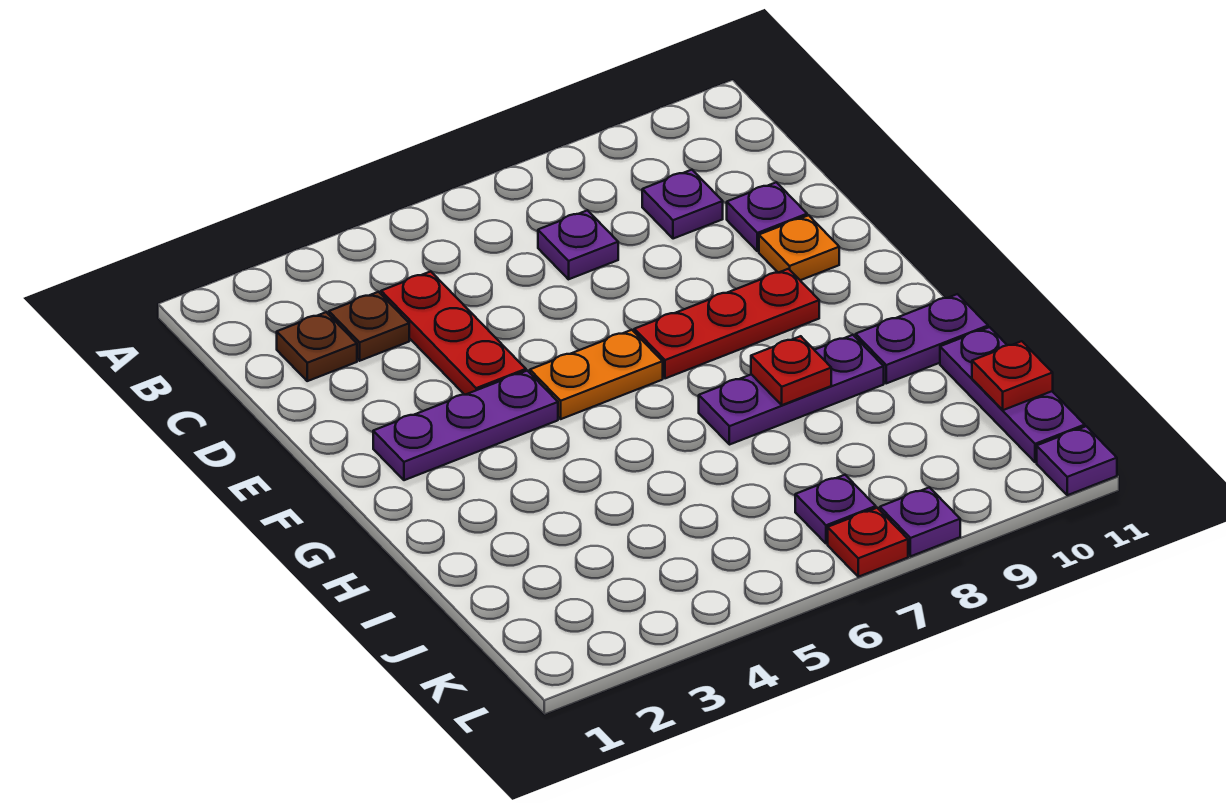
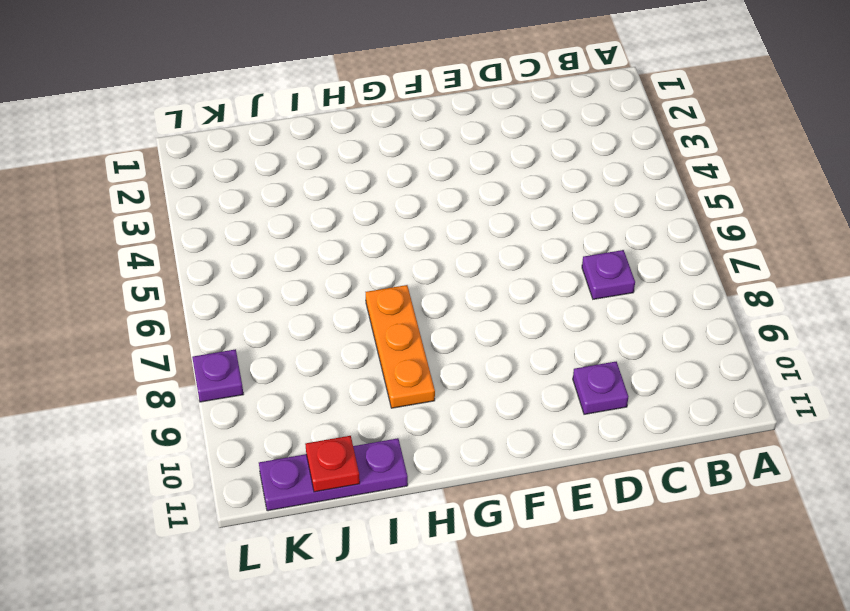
orange plate H7:H9 level 1 -> purple plate H7:H9 level 1
none -> brown plate C2 level 1
none -> brown plate C3 level 1
none -> red plate C4:E4 level 1

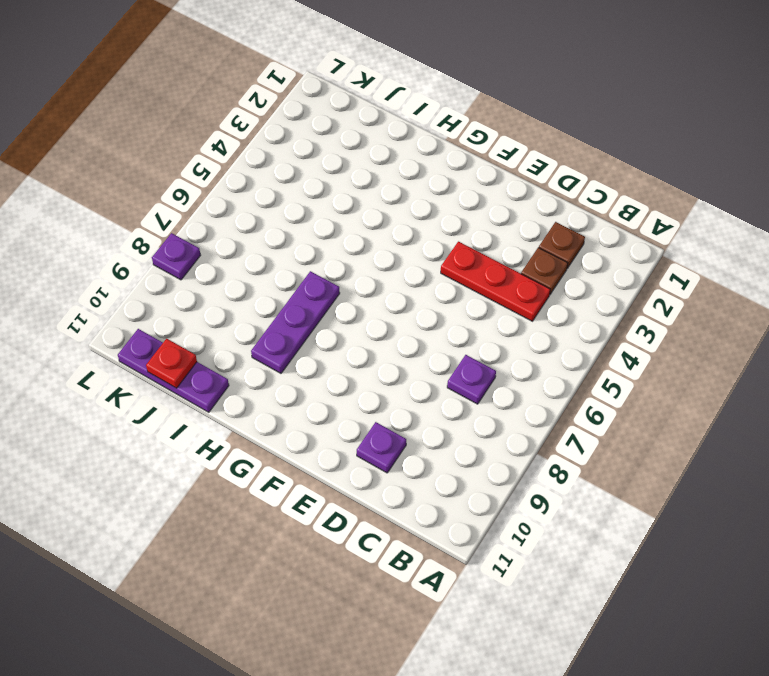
none -> purple plate C9 level 1
none -> orange plate E10 level 1
none -> purple plate F2:F4 level 1

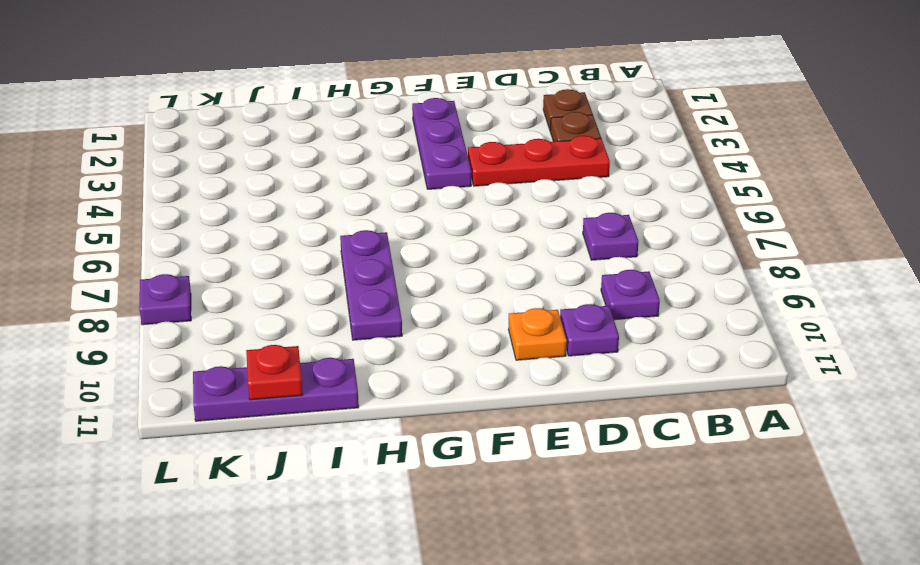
none -> orange plate F5:F6 level 1
none -> red plate F7:F9 level 1
none -> purple plate H10:H11 level 1

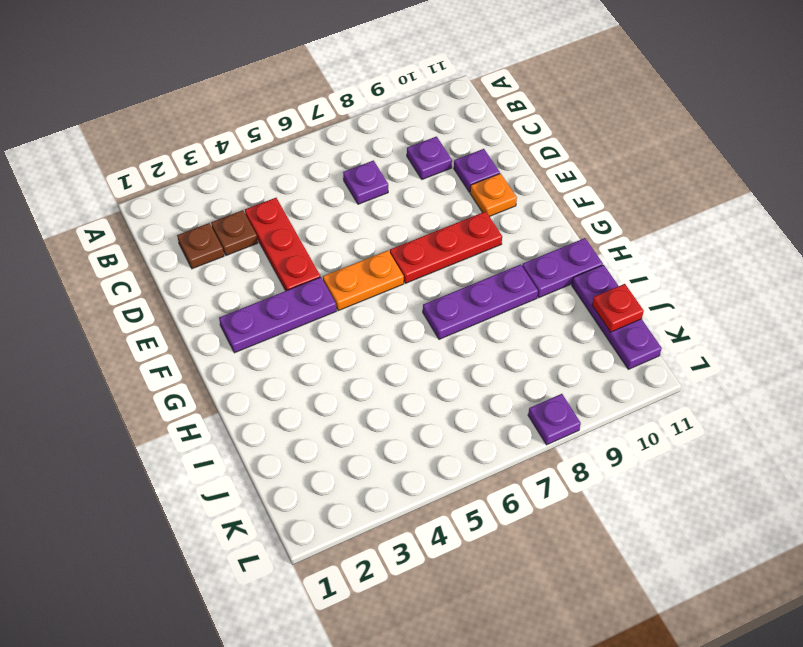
none -> purple plate K7 level 1
none -> red plate L7 level 1
none -> purple plate L11 level 1

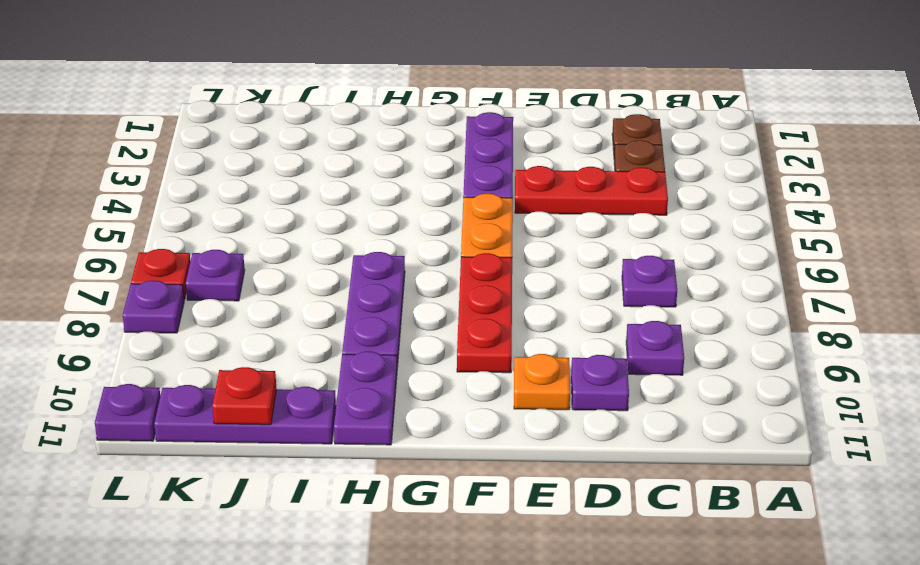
none -> red plate H8 level 2

